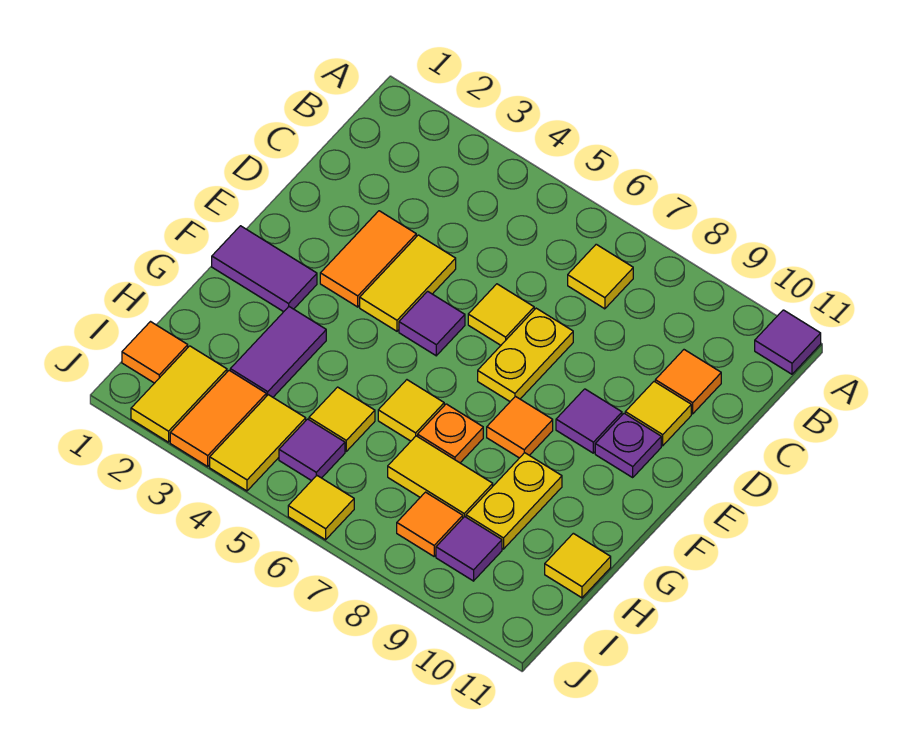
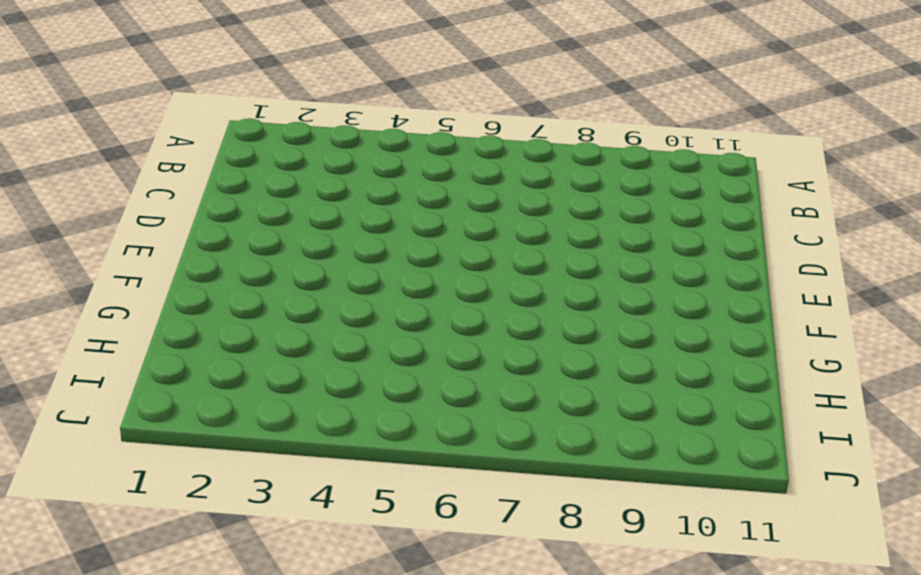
none -> purple tile A11 level 1
none -> yellow tile B7 level 1
none -> orange tile C10 level 1

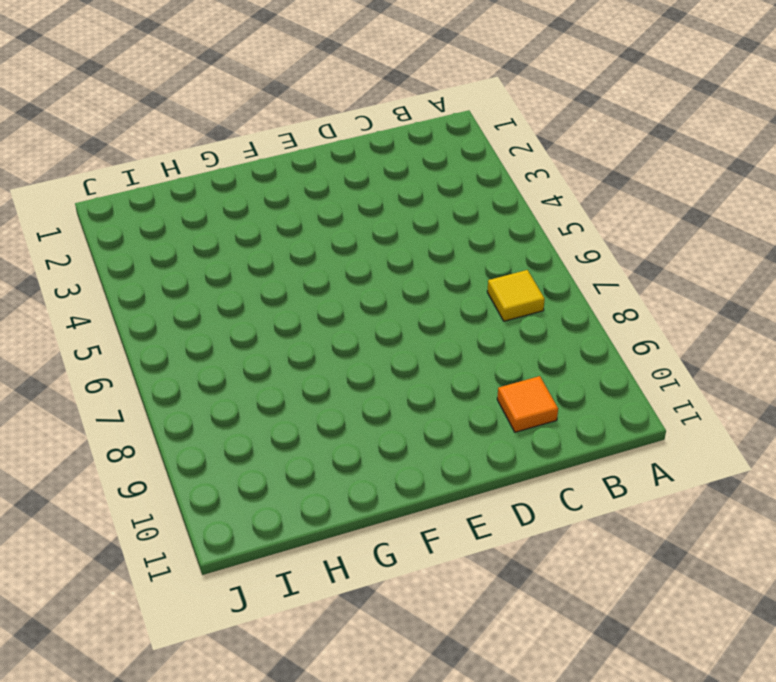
none -> purple tile A11 level 1
none -> orange tile D3:E3 level 1
none -> yellow tile D4:E4 level 1

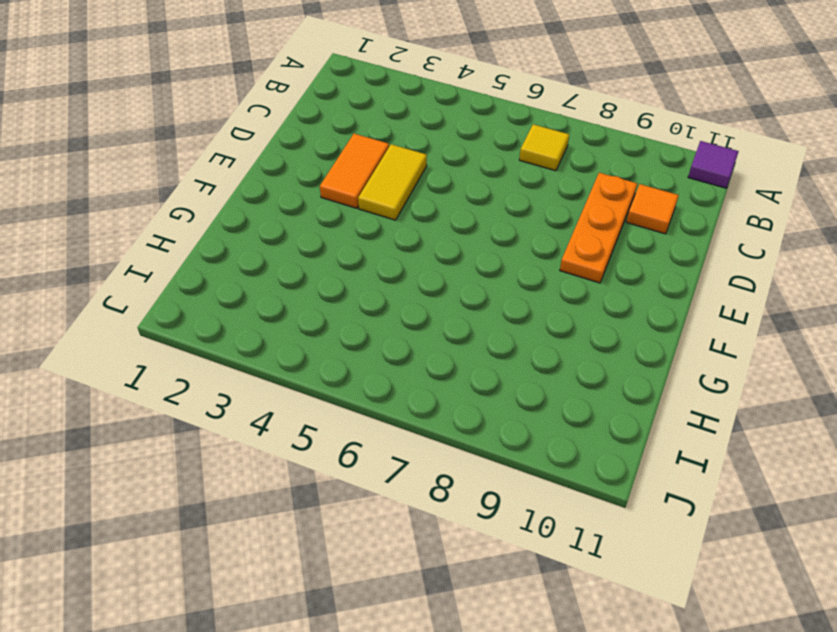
orange plate C9:E9 level 1 -> purple tile E9 level 1
none -> yellow tile D6 level 1
none -> yellow plate D7:E7 level 1
none -> yellow tile D10 level 1

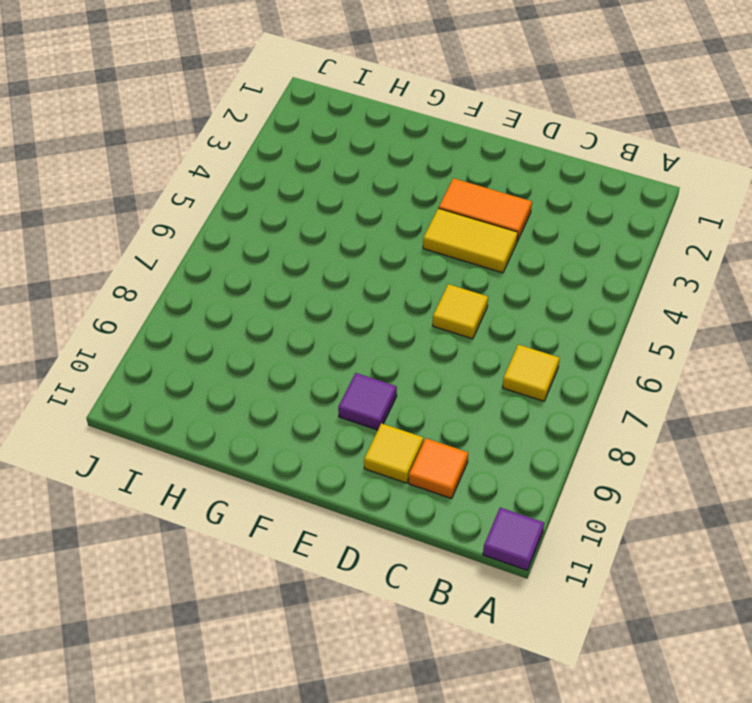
none -> yellow plate D7:E7 level 1
none -> purple tile E5 level 1
none -> purple plate E10 level 1

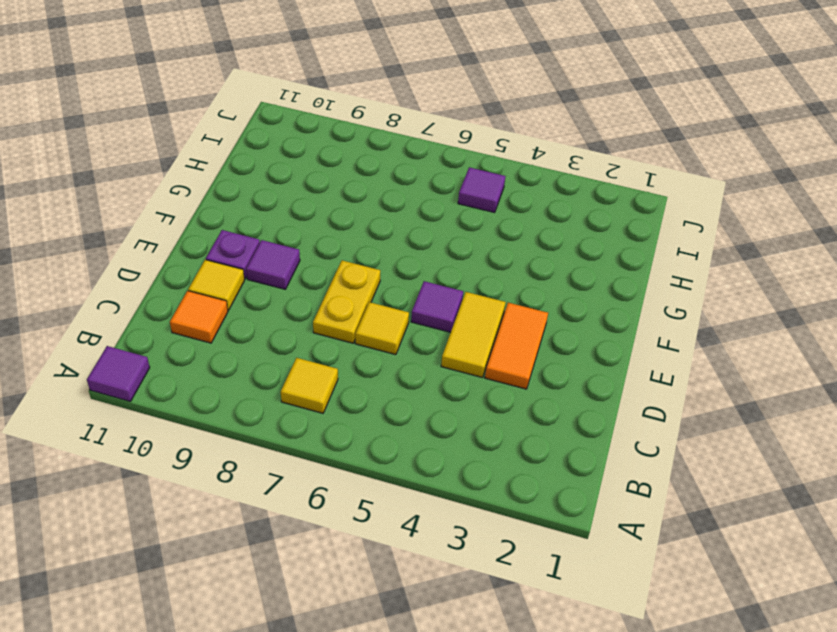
none -> purple tile F1:F2 level 1
none -> orange tile F8 level 1
none -> purple tile G3:H3 level 1

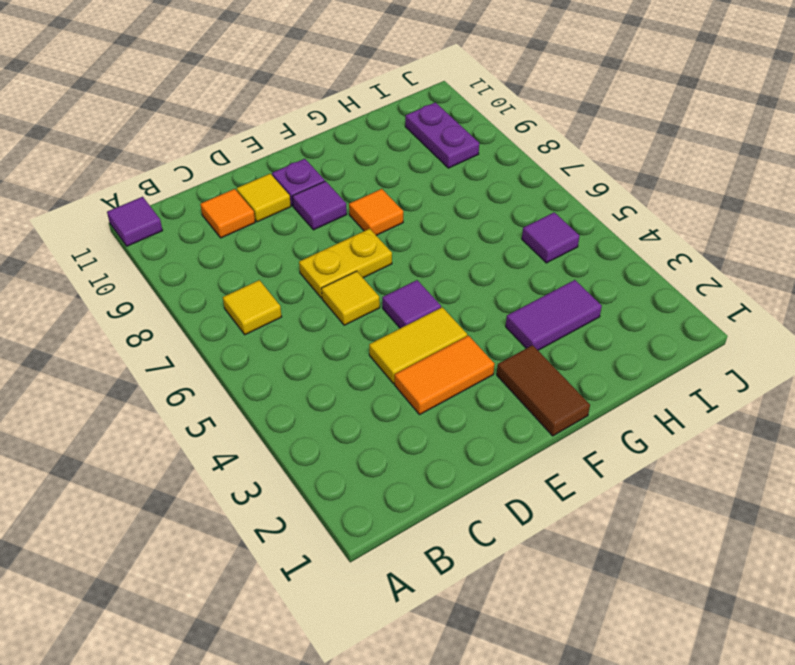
brown tile F1:F2 level 1 -> purple tile F1:F2 level 1
purple plate I9:I10 level 1 -> purple tile I9 level 1
none -> yellow tile G6 level 1
none -> orange plate G7 level 1
none -> yellow plate G9:H9 level 1

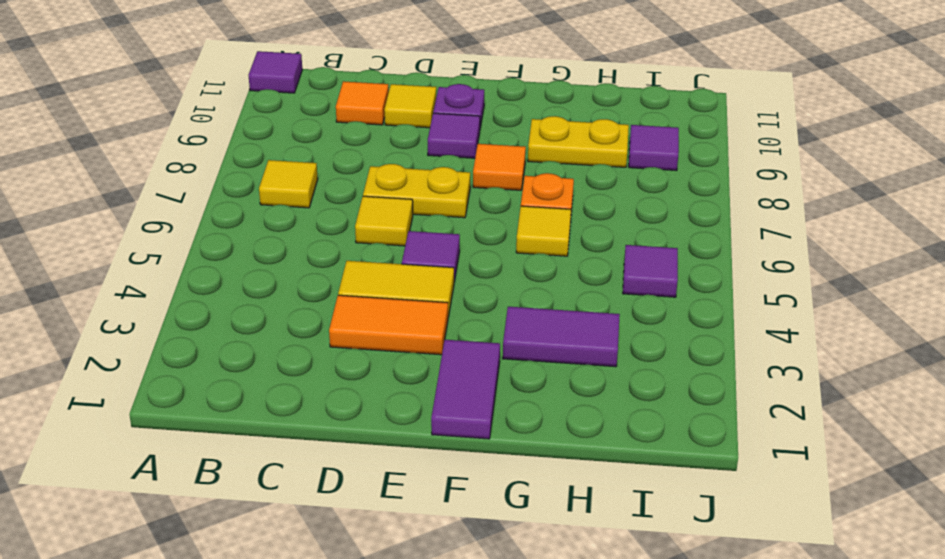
none -> yellow tile H5 level 1
none -> yellow tile H7:H8 level 1
none -> yellow tile H11 level 1

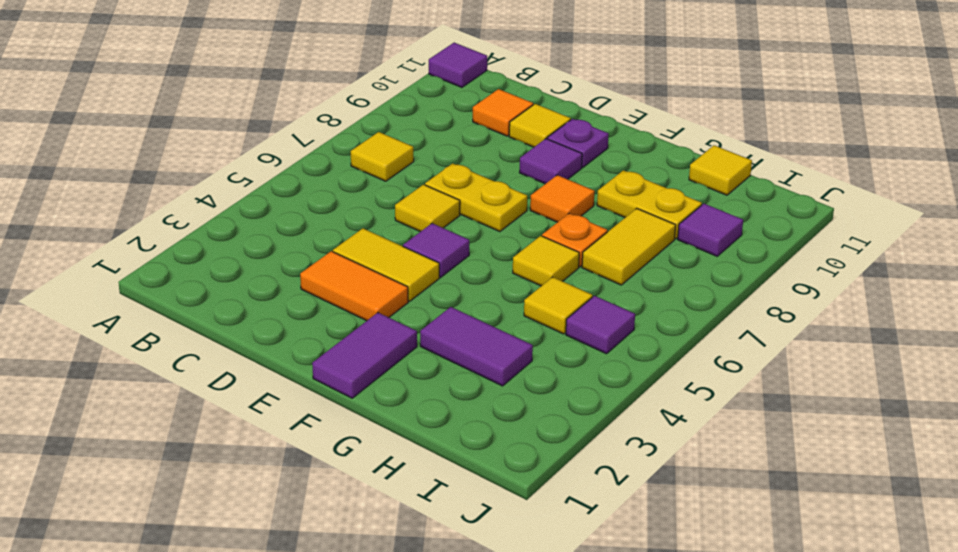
none -> orange tile I1 level 1
none -> yellow tile I2:J2 level 1
none -> orange tile I3:J3 level 1

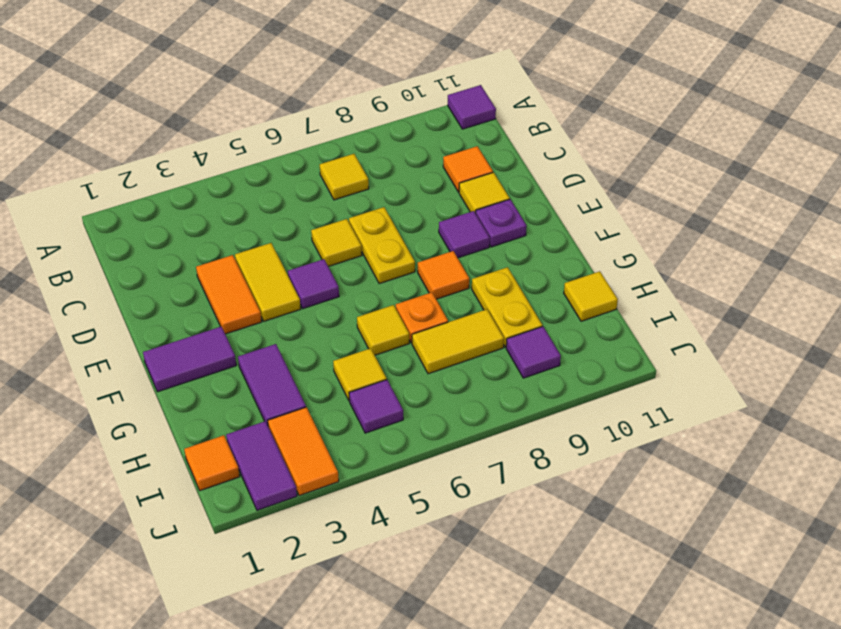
purple tile I2:J2 level 1 -> yellow tile I2:J2 level 1
none -> yellow tile I4:J4 level 1
none -> orange tile I8 level 1
none -> yellow tile J6 level 1

